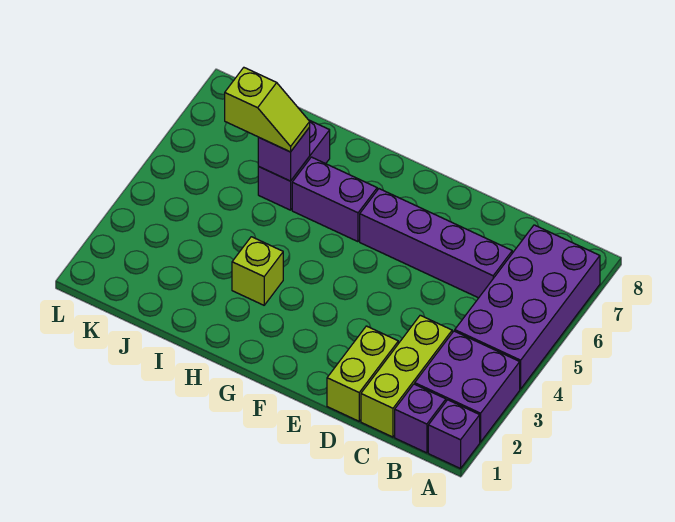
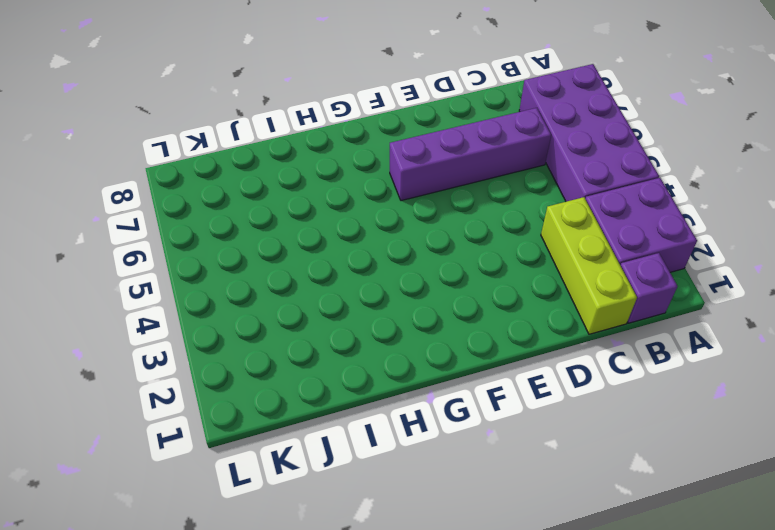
none -> purple brick A1 level 1
none -> lime brick D1:D2 level 1
none -> purple brick G6:H6 level 1

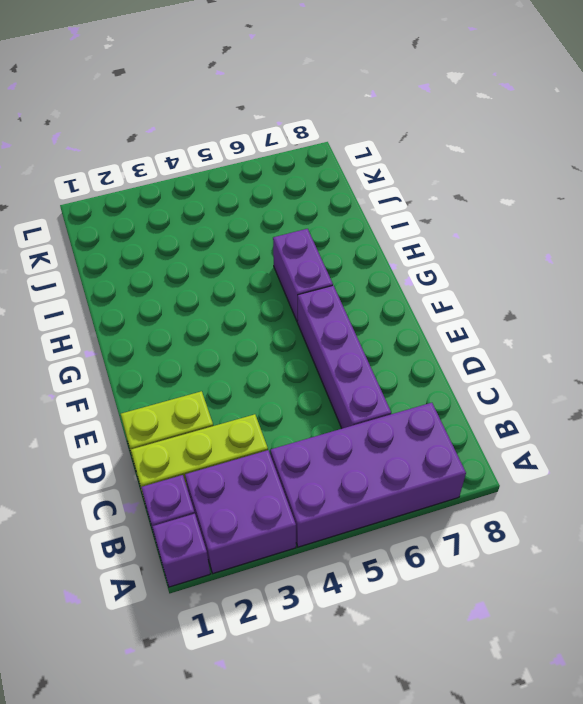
none -> lime brick H3 level 1
none -> purple brick I6:I7 level 1
none -> purple brick I6 level 2

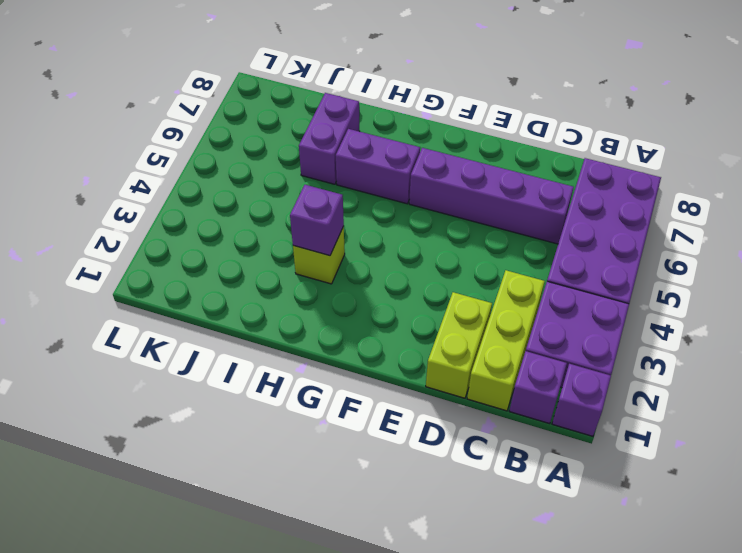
purple brick H3 level 2 -> purple brick I6 level 2
none -> lime slope I6:J6 level 3 top J

